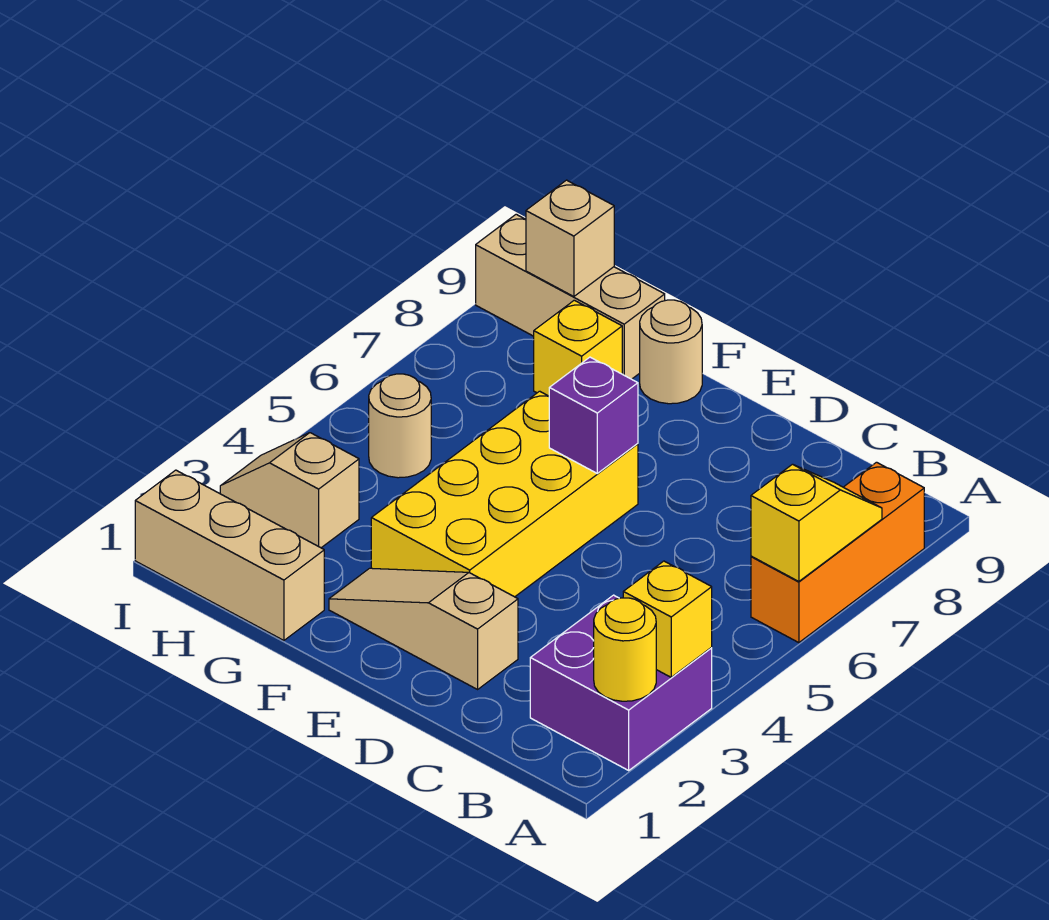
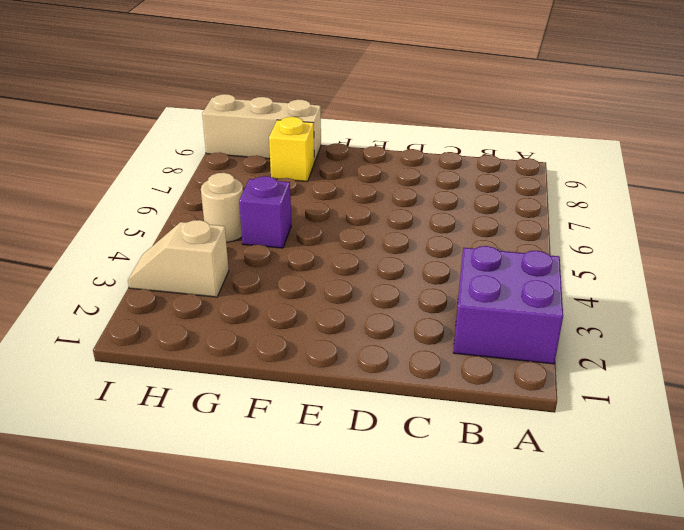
purple brick G5 level 1 -> purple brick E6 level 2
none -> orange brick A6:A8 level 1
none -> tan slope D2:F2 level 1 top D
none -> yellow brick E3:F6 level 1

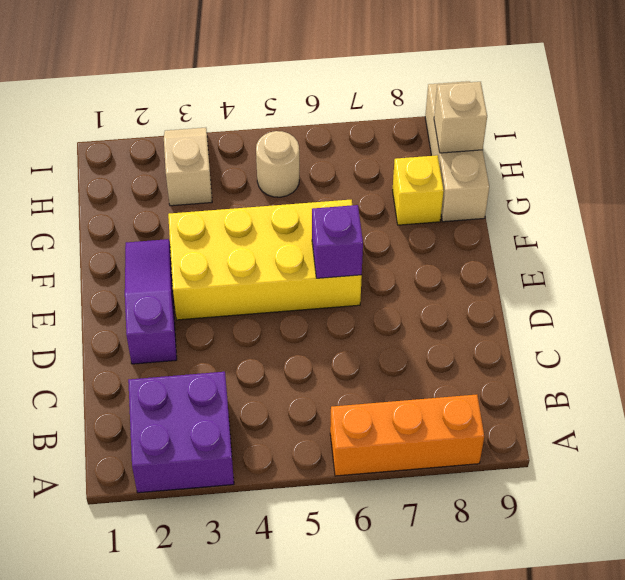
purple slope D2:F2 level 1 top D -> tan slope D2:F2 level 1 top D
none -> tan round brick F9 level 1
none -> tan brick G1:I1 level 1
none -> yellow round brick A2 level 2

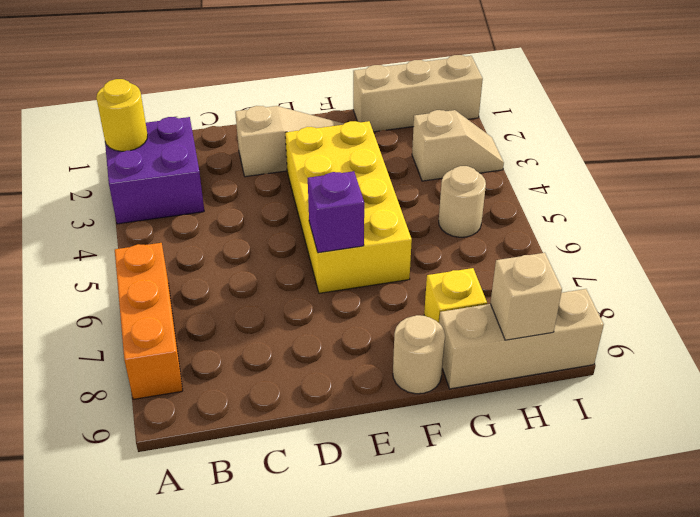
none -> yellow brick A3 level 2
none -> yellow slope A6:A7 level 2 top 6

